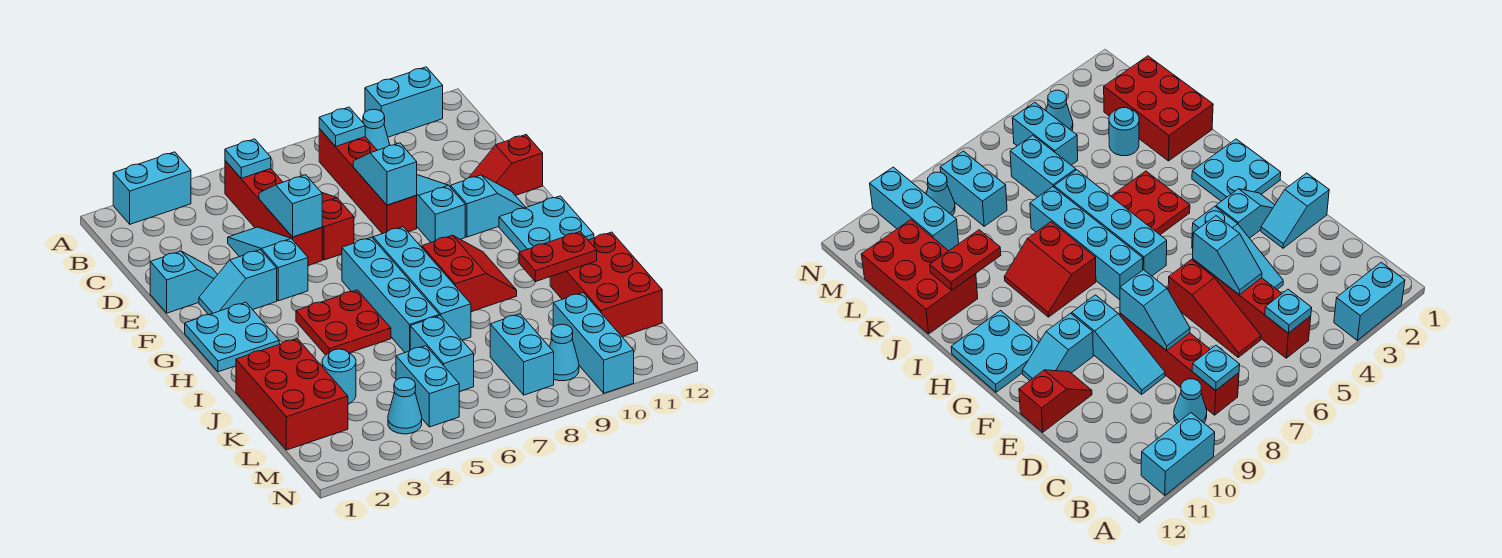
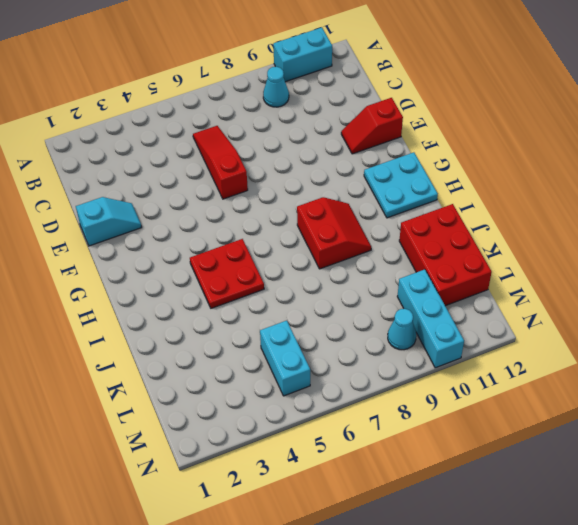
none -> cyan brick A2:A3 level 1
none -> red brick B5:E5 level 1
none -> red brick B8:E8 level 1
none -> cyan slope D4:F4 level 1 top F

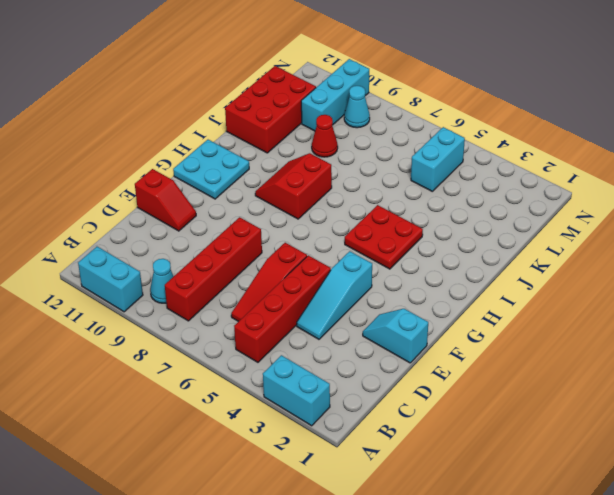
red cone K9 level 1 -> none
none -> cyan slope D9:F9 level 1 top F
none -> cyan slope F2:F3 level 1 top 3
none -> cyan slope F10:F11 level 1 top 10
none -> cyan plate G1:H2 level 1

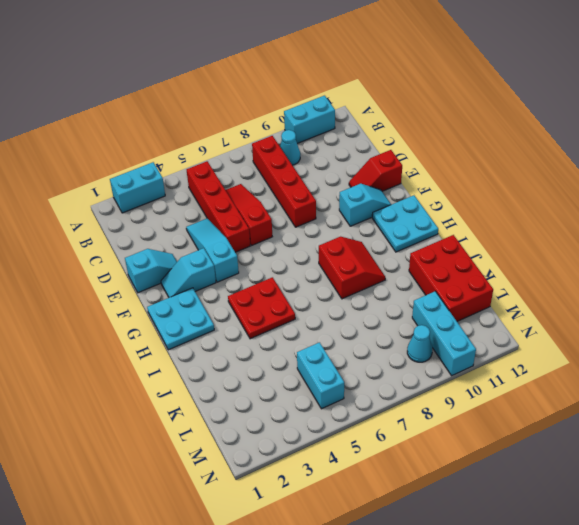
none -> cyan slope D9:F9 level 1 top F
none -> cyan brick G6:J6 level 1
none -> cyan brick G7:J7 level 1
none -> red brick J1:L2 level 1

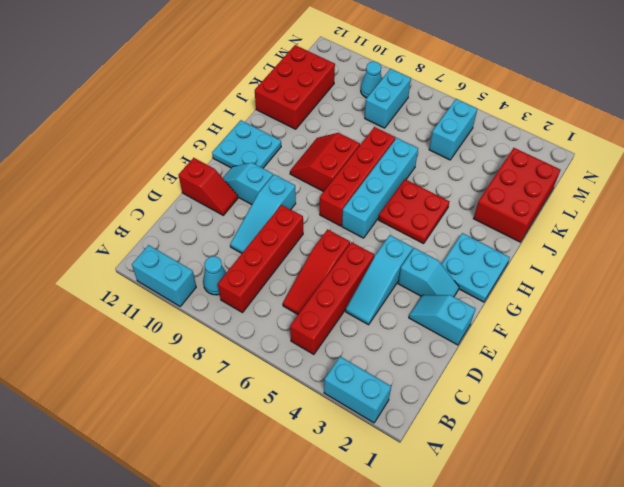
red brick G7:J7 level 1 -> cyan brick G7:J7 level 1
none -> cyan round brick K3 level 1
none -> cyan brick K6:L6 level 1
none -> cyan brick L10:N10 level 1
none -> cyan cone M4 level 1

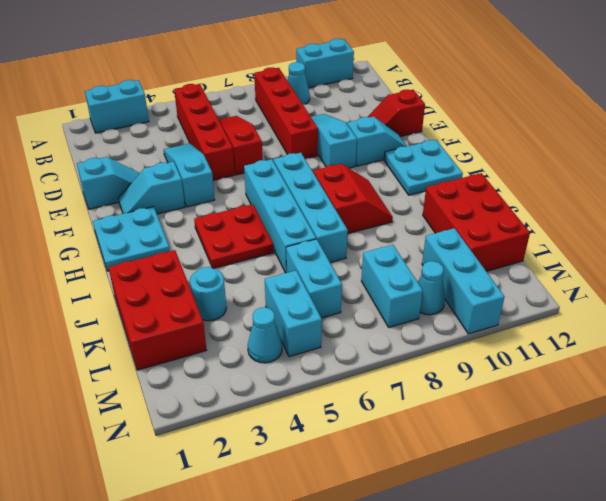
none -> cyan plate B5 level 2
none -> cyan plate B8 level 2
none -> cyan slope D5:E5 level 2 top E
none -> cyan slope D8:E8 level 2 top E

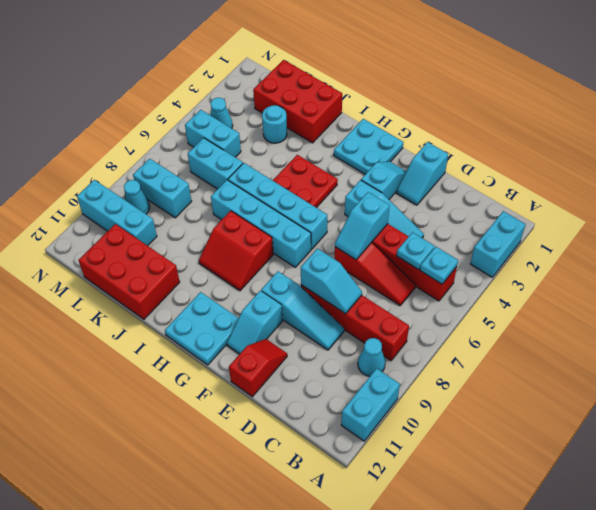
cyan plate C5 level 2 -> cyan plate B8 level 2
cyan slope E5:E6 level 2 top 5 -> cyan slope D5:E5 level 2 top E
none -> red plate J10:J11 level 2

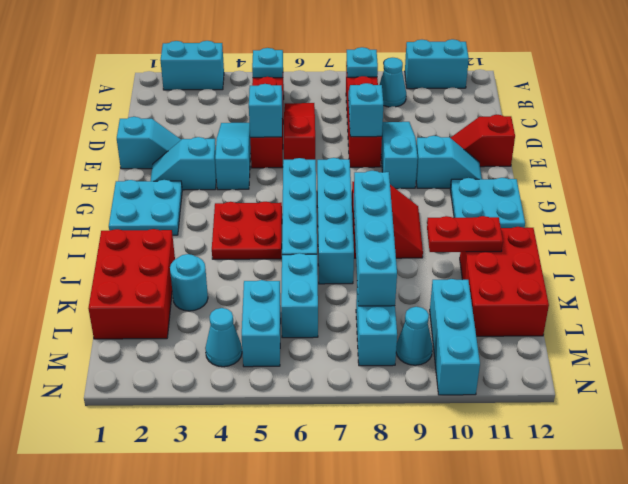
cyan brick I8:L8 level 2 -> none

